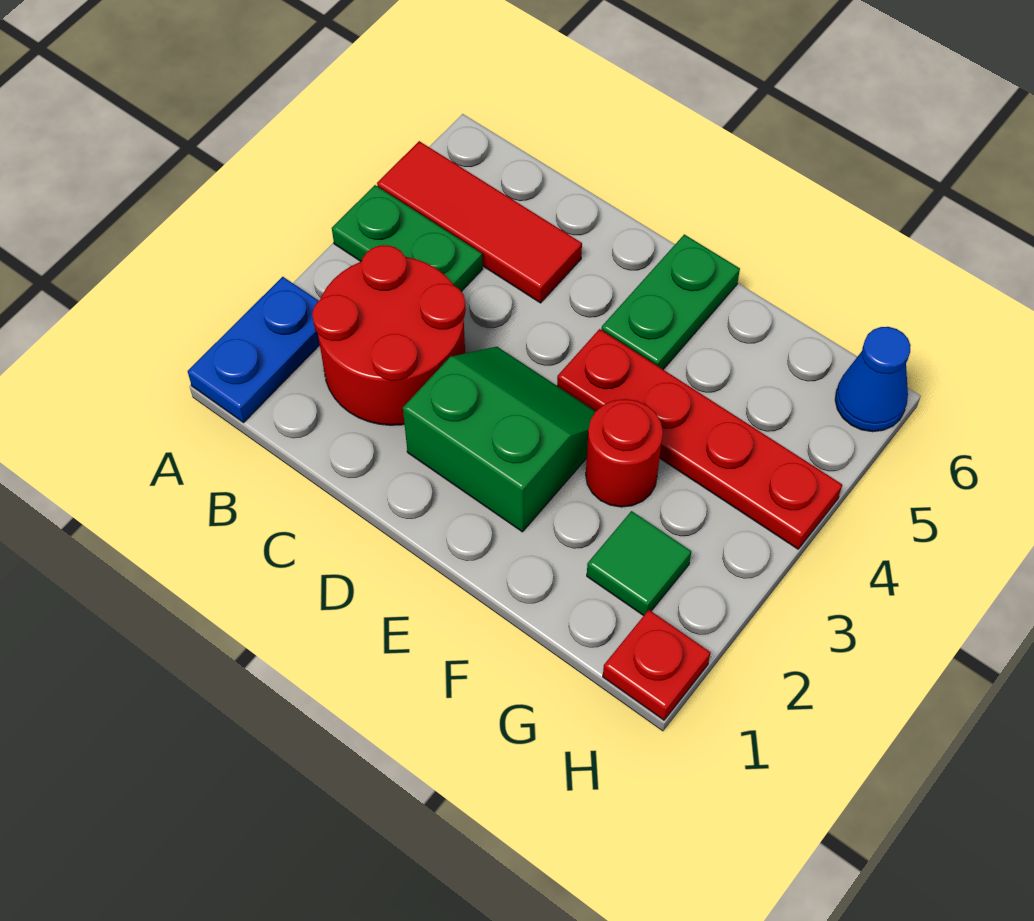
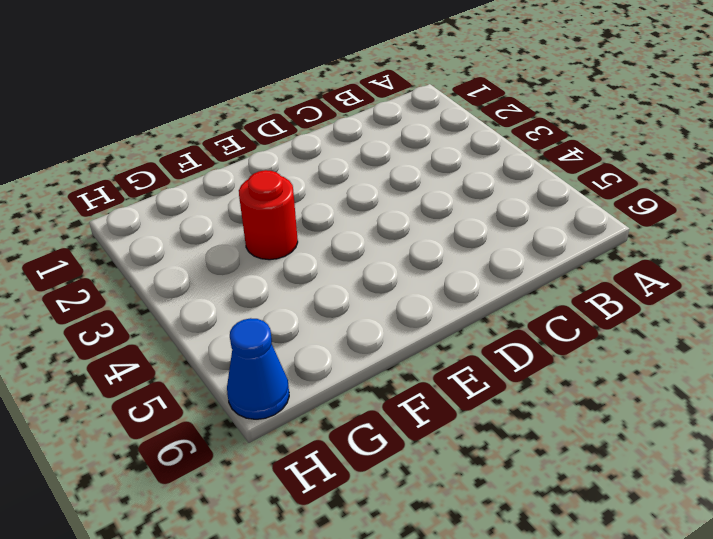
none -> blue plate A1:A2 level 1
none -> green plate A4:B4 level 1

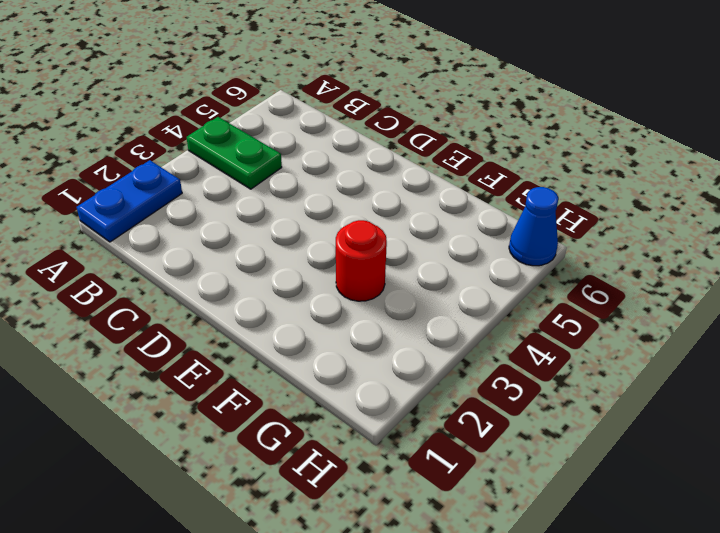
none -> red tile A5:C5 level 1
none -> red round brick B2:C3 level 1

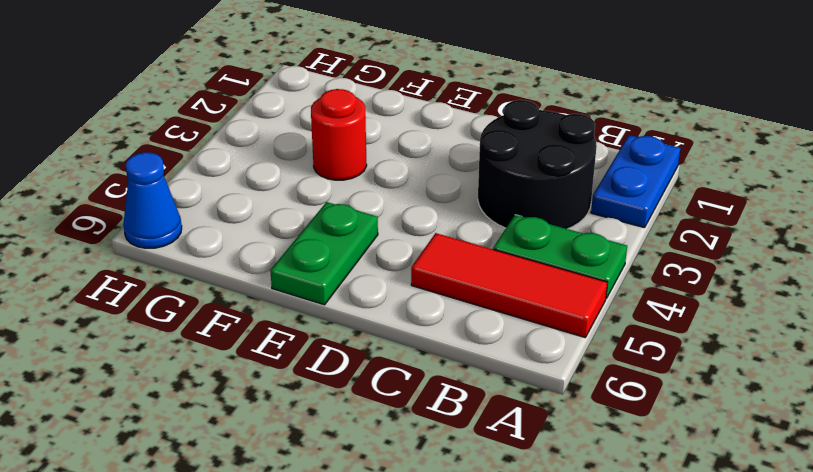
black round brick B2:C3 level 1 -> red round brick B2:C3 level 1
none -> green slope D2:E3 level 1 top 2
none -> red plate E4:H4 level 1

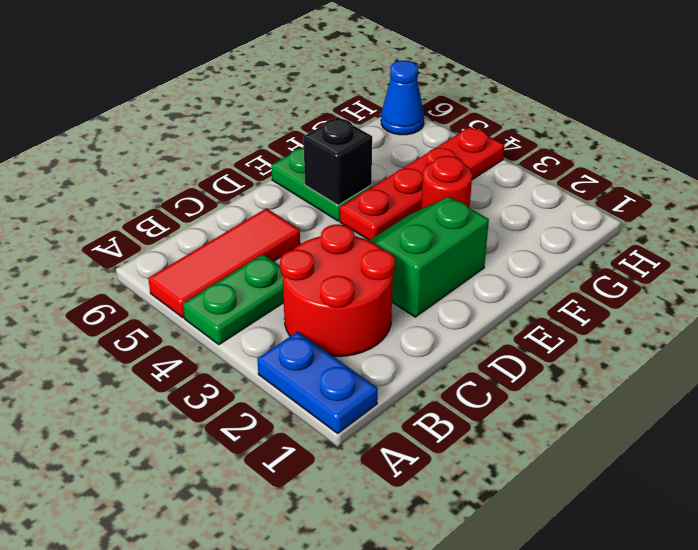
black brick E5 level 2 -> none
none -> green tile G2 level 1
none -> red plate H1 level 1

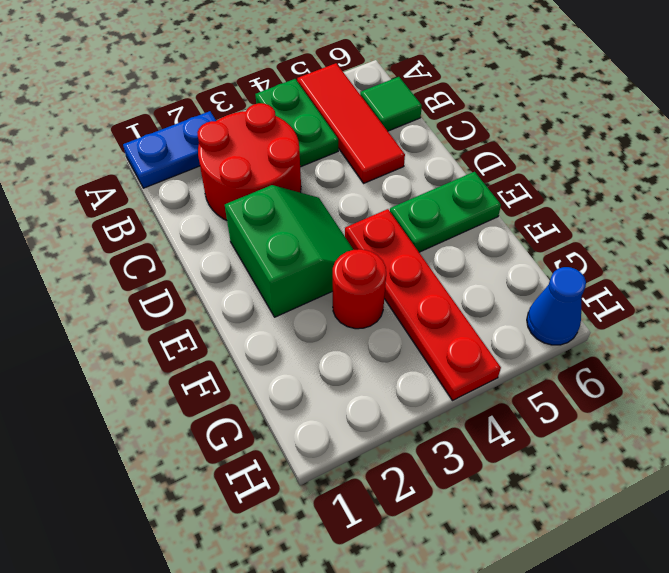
green tile B6 level 1 -> green tile G2 level 1
none -> red plate H1 level 1

